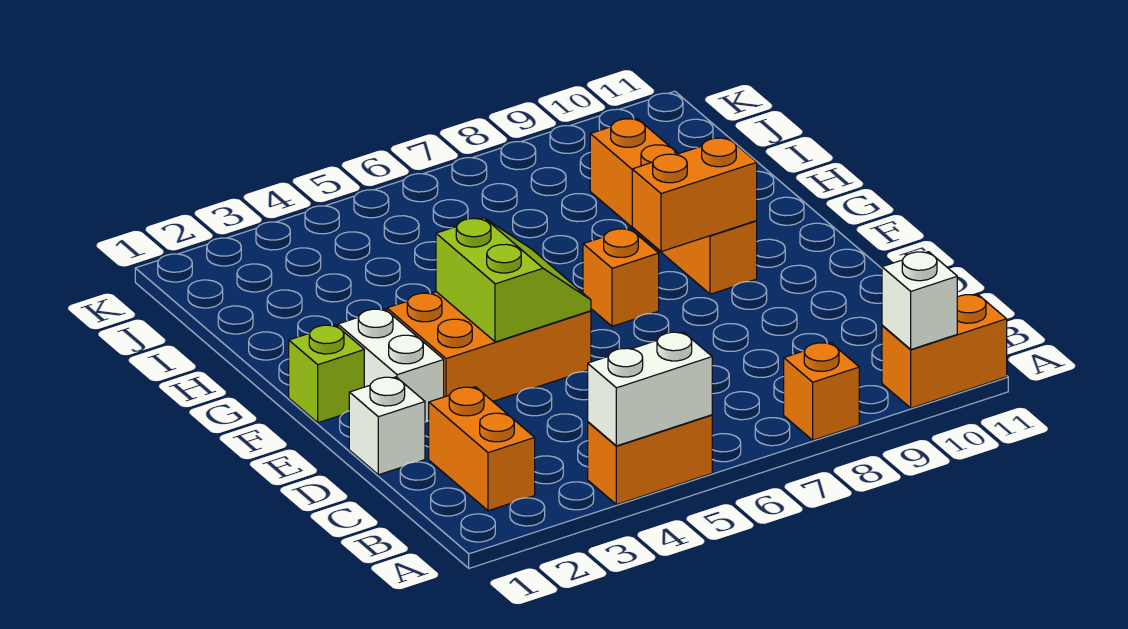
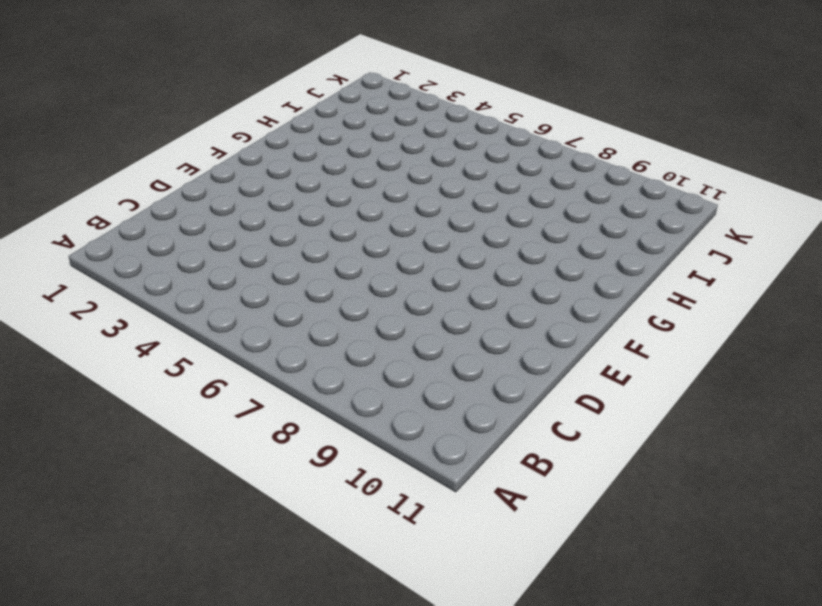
none -> orange brick A4:A5 level 1
none -> orange brick A8 level 1
none -> orange brick A10:A11 level 1

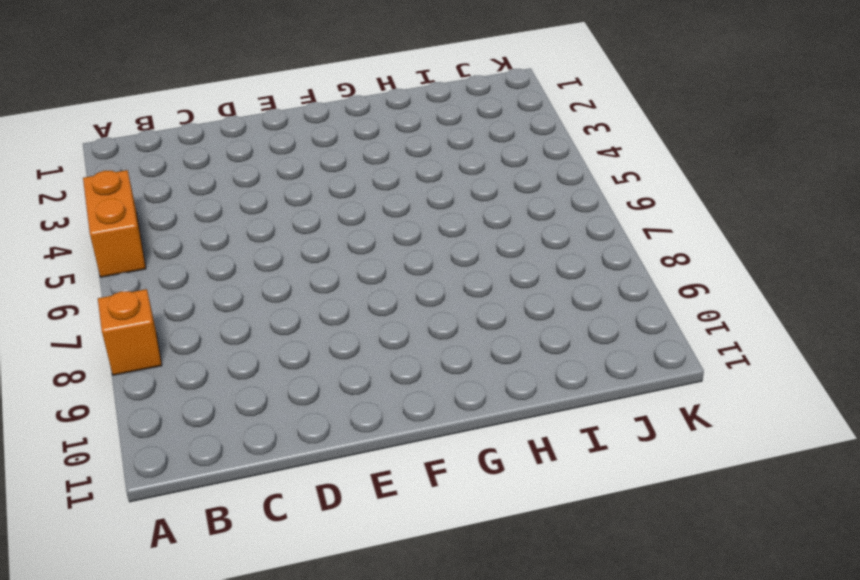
none -> orange brick A10:A11 level 1
none -> orange brick B2:C2 level 1
none -> white brick D1 level 1

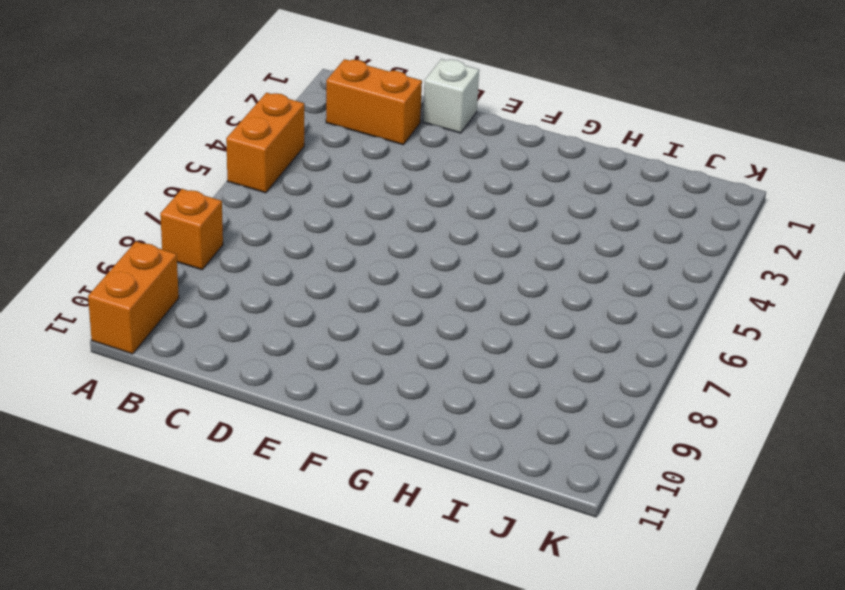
none -> white brick E2:F2 level 1
none -> orange brick E3:F5 level 1
none -> lime brick F1 level 1

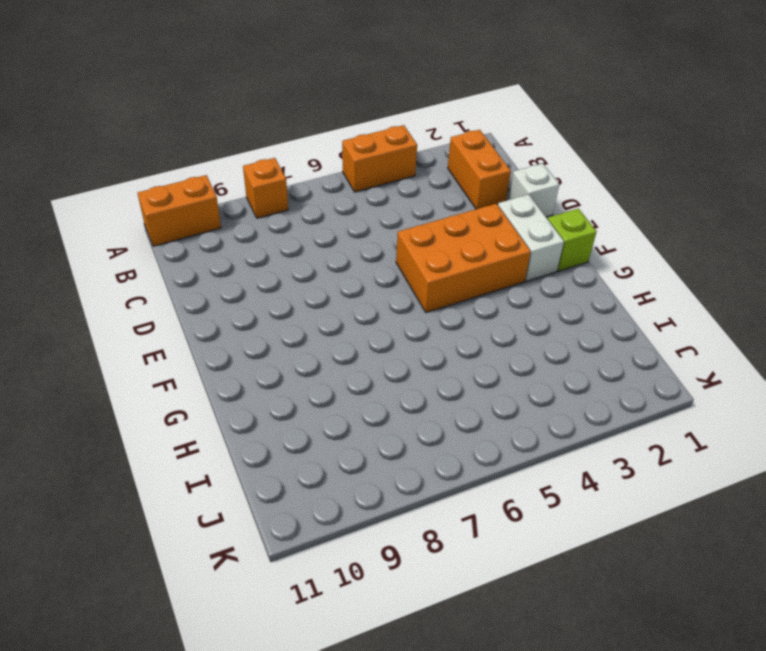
none -> orange brick F7 level 1
none -> orange brick F9:I9 level 1
none -> white brick A4:A5 level 2

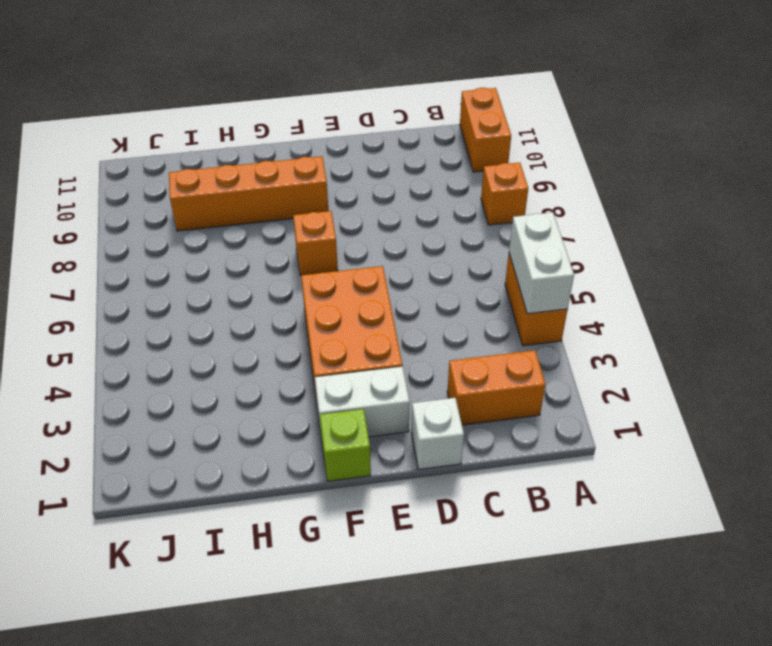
none -> white brick A10 level 2
none -> lime slope E4:F5 level 2 top 4
none -> orange brick F8:F9 level 2

